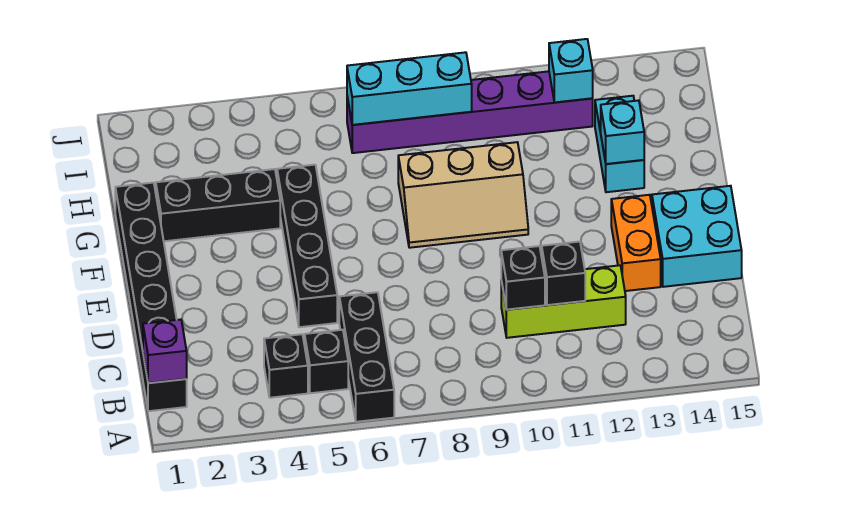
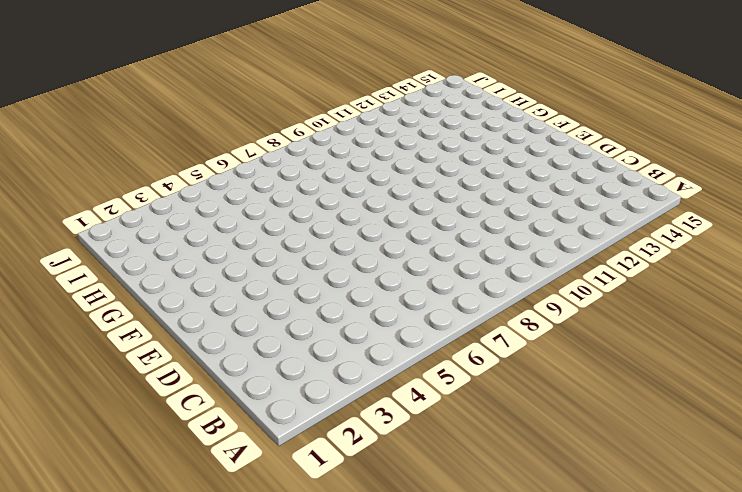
none -> black brick A6:C6 level 1
none -> black brick B1:G1 level 1
none -> black brick B4 level 1

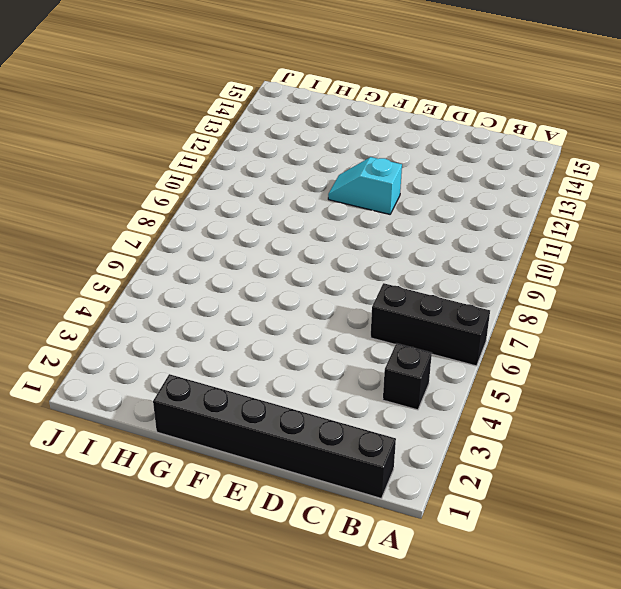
cyan slope E11:F11 level 1 top E -> none
none -> black brick B5 level 1
none -> lime brick C10:C12 level 1
none -> black brick D5:G5 level 1

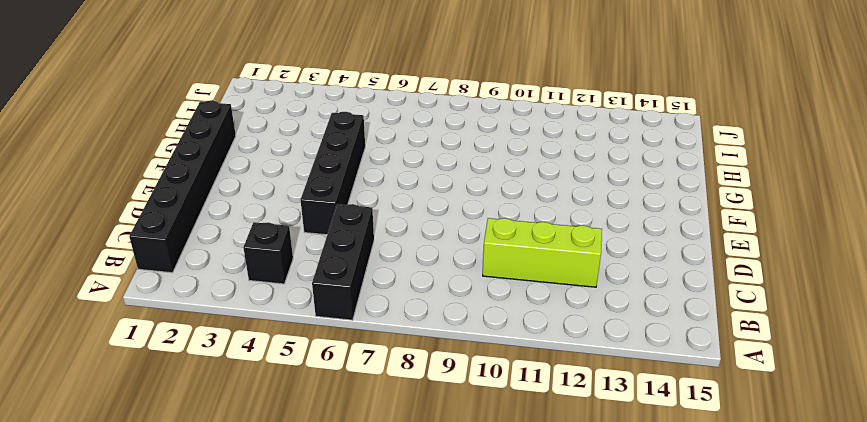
none -> black brick B5 level 1
none -> orange brick D13:E13 level 1
none -> cyan brick D14:E15 level 1

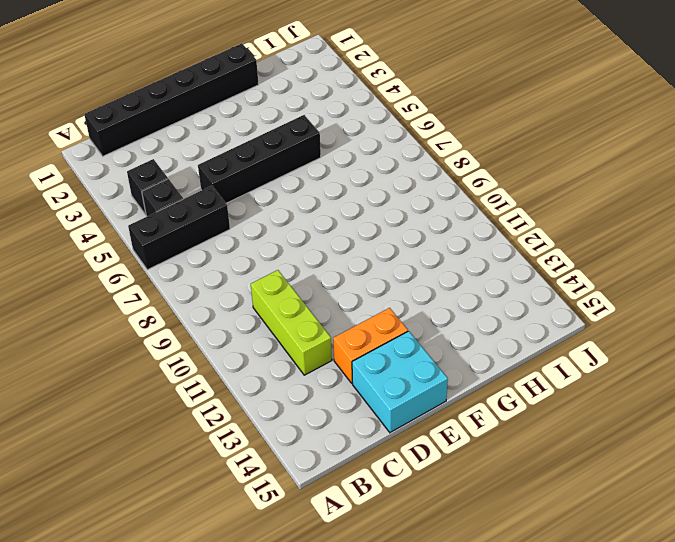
none -> tan slope F8:G10 level 1 top G
none -> black brick G2:G4 level 1
none -> cyan brick G13:H13 level 1

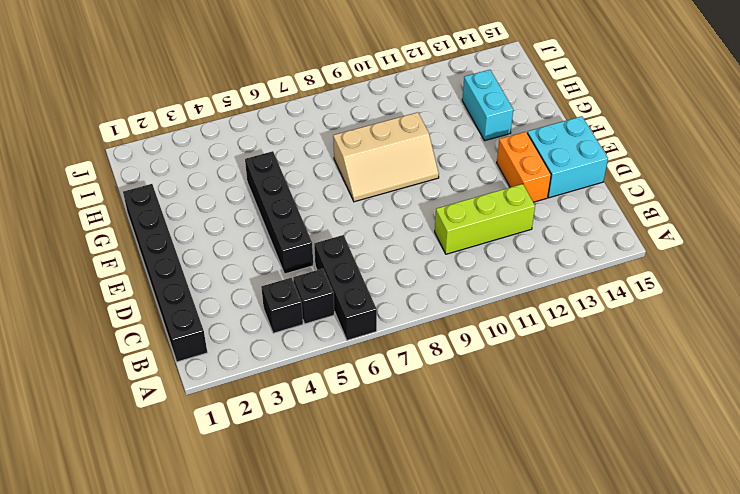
none -> black brick G2:G4 level 1
none -> purple brick I7:I12 level 1
none -> purple brick B1 level 2

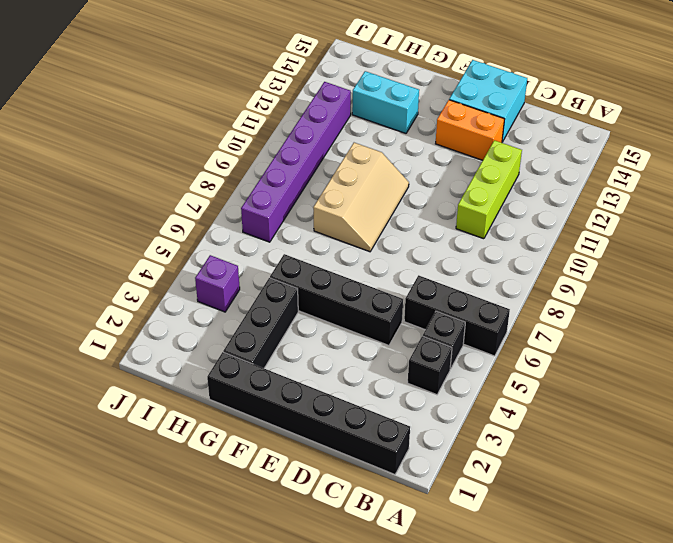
purple brick I4 level 1 -> purple brick B1 level 2
none -> black brick C10 level 2
none -> black brick C11 level 2
none -> cyan brick G13 level 2

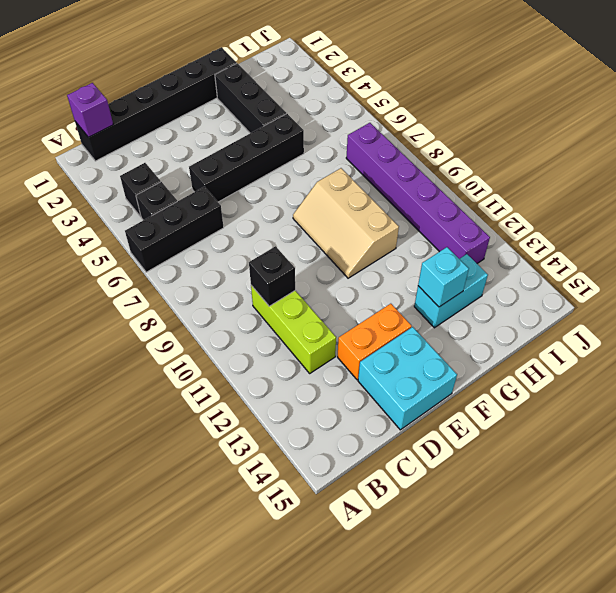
none -> black brick C11 level 2
none -> cyan brick I7:I9 level 2
none -> cyan brick I12 level 2

